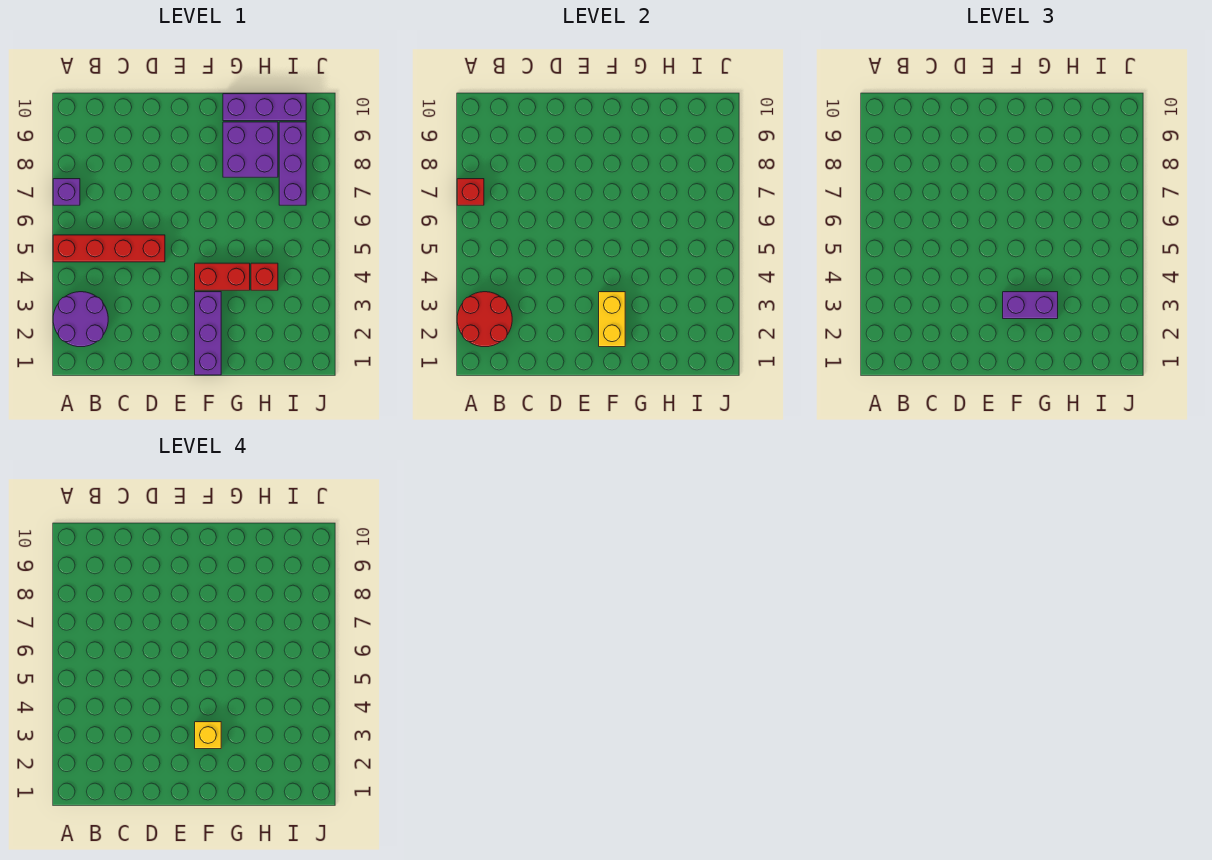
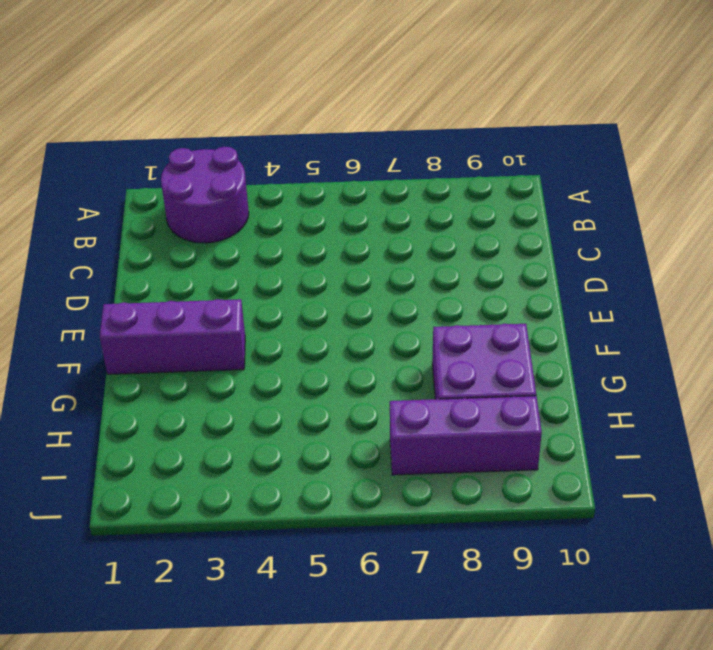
none -> red brick A5:D5 level 1
none -> purple brick A7 level 1
none -> red brick F4:G4 level 1

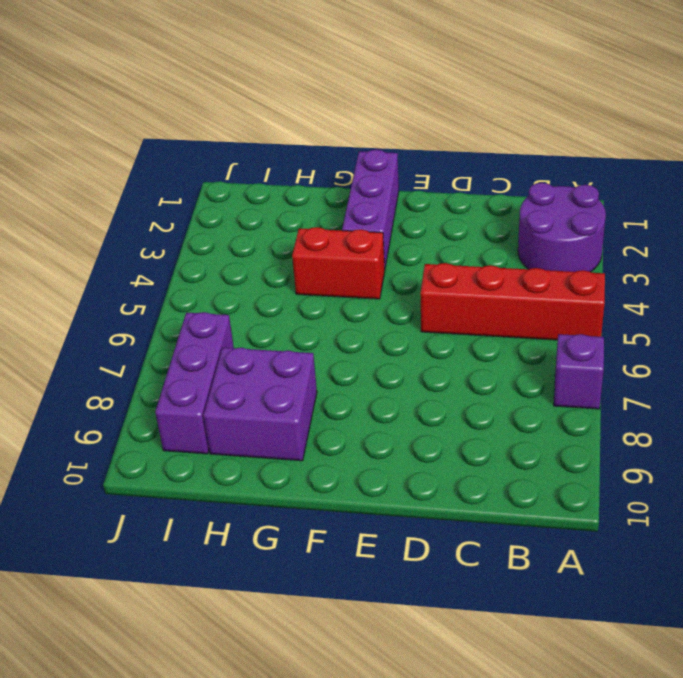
none -> purple brick G10:I10 level 1
none -> red brick H4 level 1
none -> red round brick A2:B3 level 2

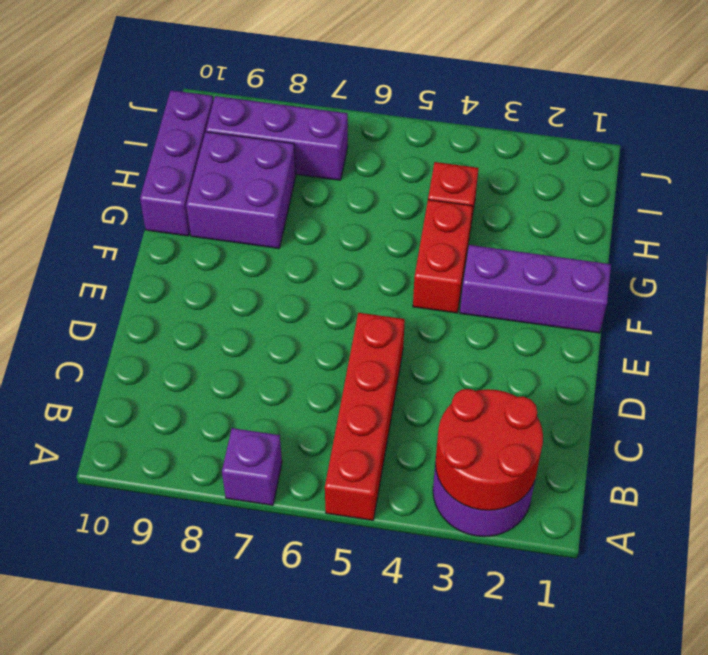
none -> red brick A7 level 2
none -> yellow brick F2:F3 level 2
none -> purple brick F3:G3 level 3

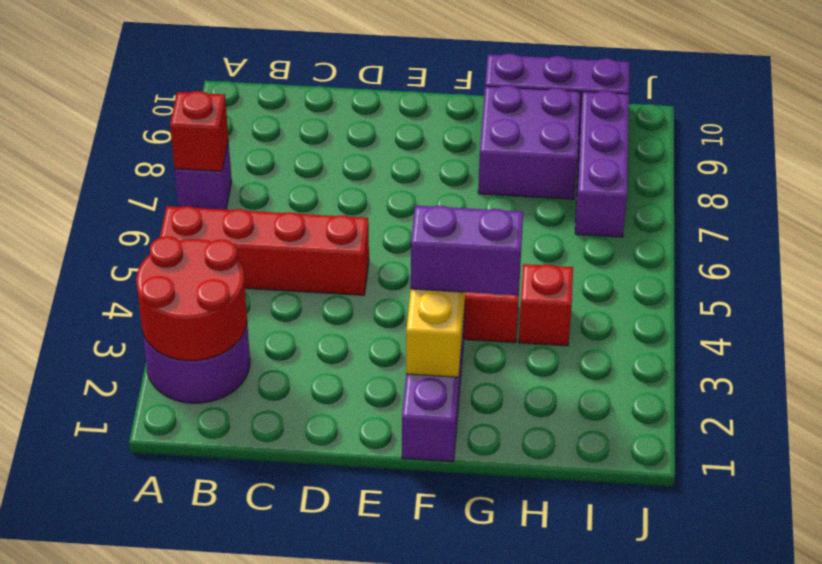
none -> yellow brick F3 level 4

